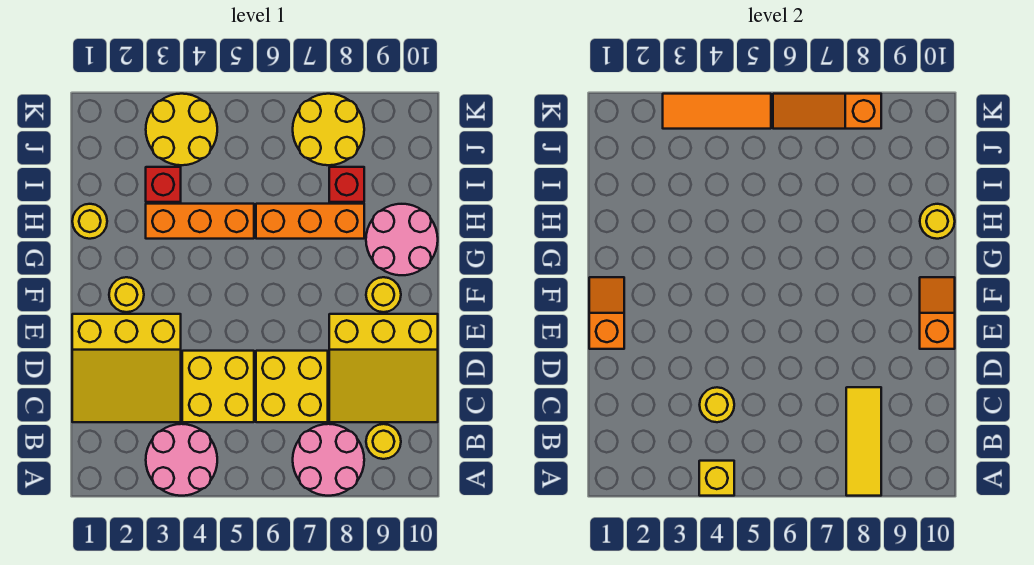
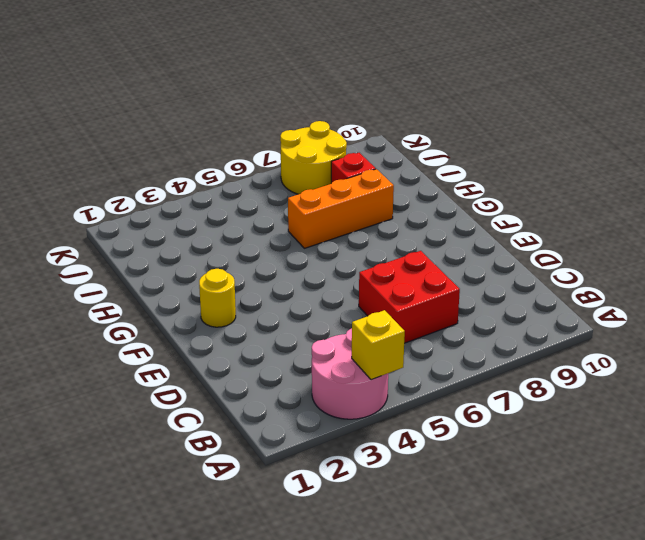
red brick C6:D7 level 1 -> yellow brick C6:D7 level 1
none -> pink round brick A7:B8 level 1
none -> yellow round brick B9 level 1
none -> yellow slope C1:E3 level 1 top E

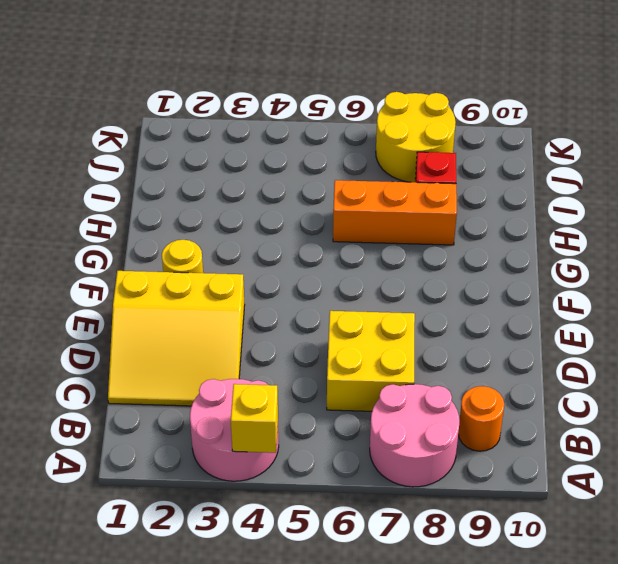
orange round brick B9 level 1 -> yellow round brick B9 level 1
none -> yellow brick C4:D5 level 1
none -> yellow slope C8:E10 level 1 top E
none -> yellow round brick F9 level 1

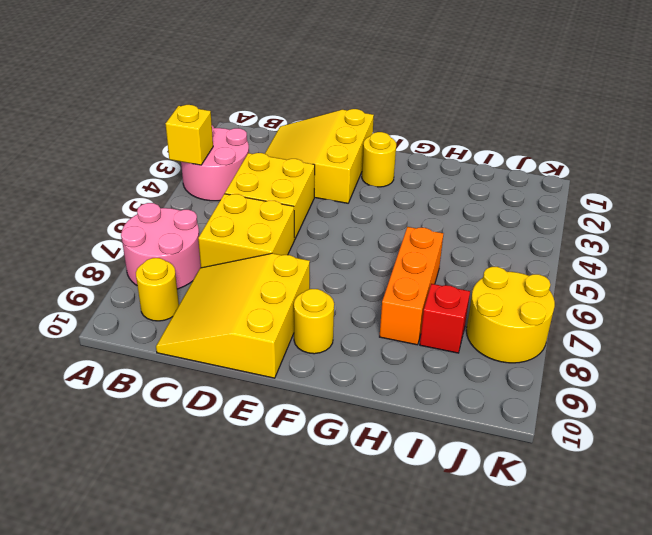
none -> pink round brick G9:H10 level 1
none -> yellow round brick H1 level 1
none -> orange brick H3:H5 level 1

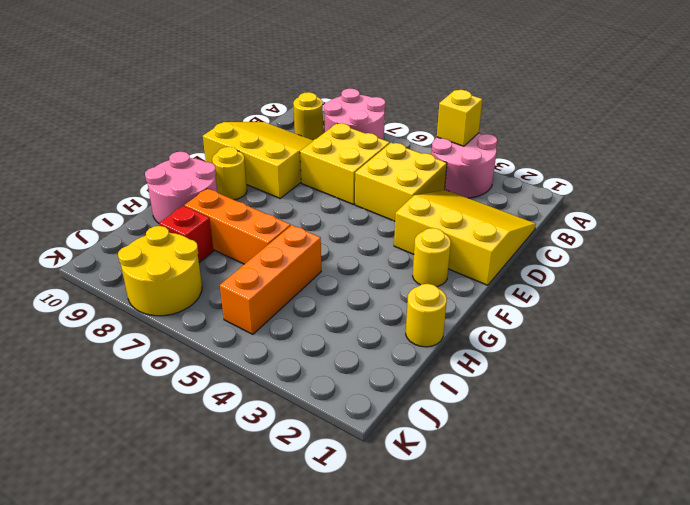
orange brick H5:J5 level 1 -> orange brick H3:H5 level 1
none -> red brick I3 level 1
none -> yellow round brick J3:K4 level 1
none -> yellow tile A8:C8 level 2

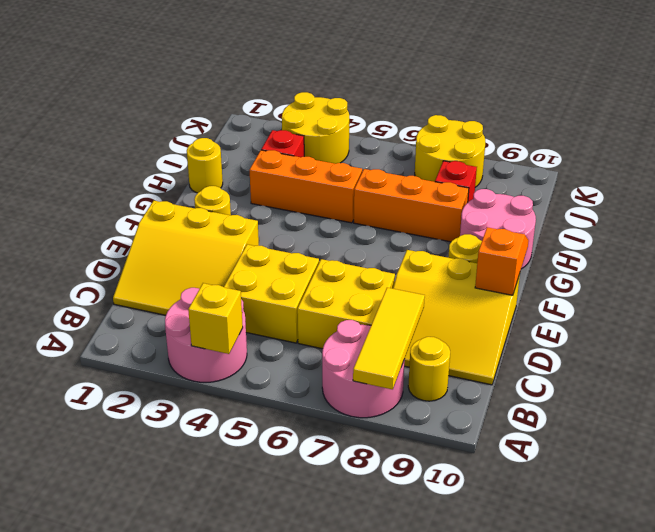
none -> yellow round brick C4 level 2
none -> orange slope E1:F1 level 2 top E
none -> yellow round brick H10 level 2

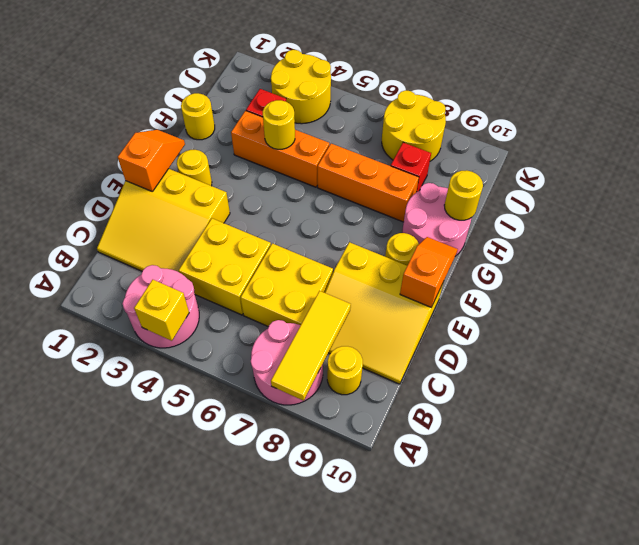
yellow round brick H4 level 2 -> yellow round brick C4 level 2
none -> orange tile K3:K5 level 2
none -> orange slope K6:K8 level 2 top 8

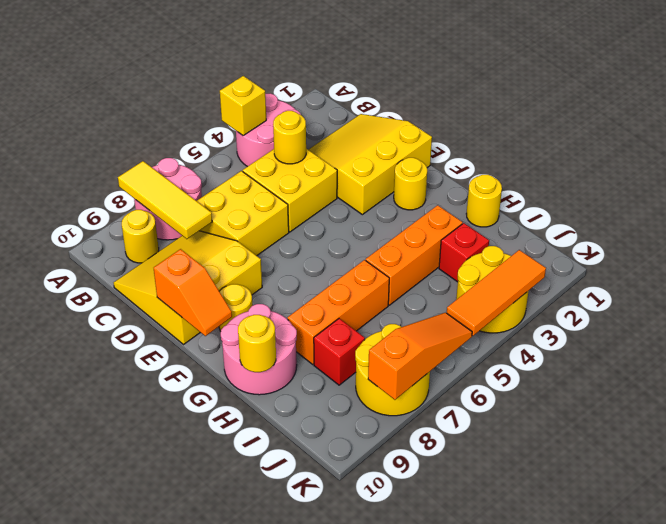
none -> orange slope E1:F1 level 2 top E

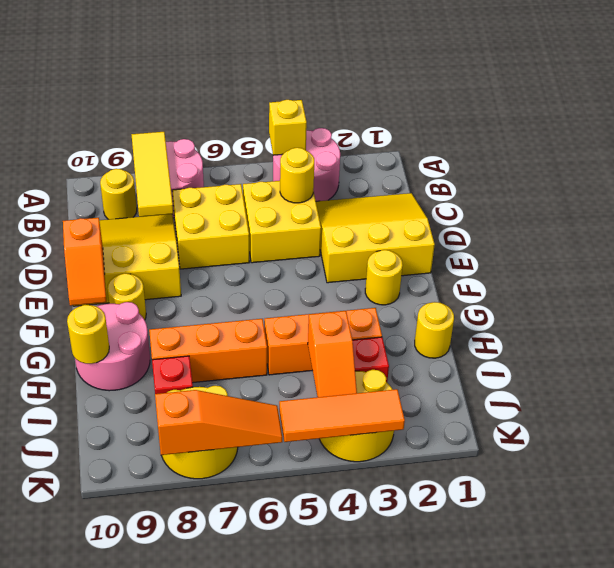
orange slope I4:J4 level 2 top I -> orange slope E1:F1 level 2 top E

